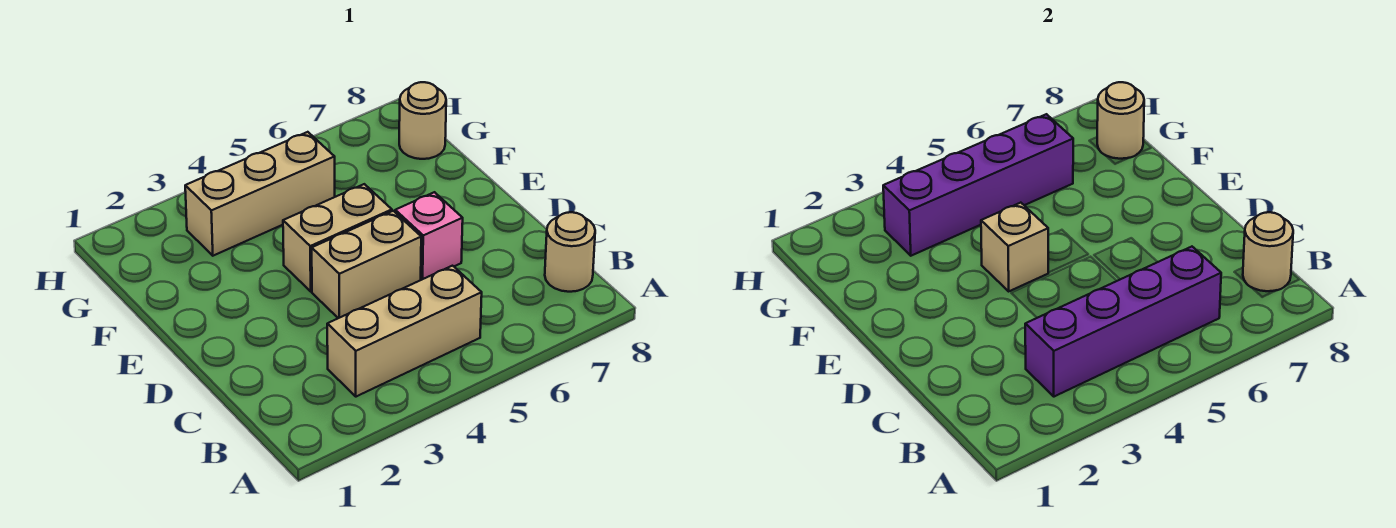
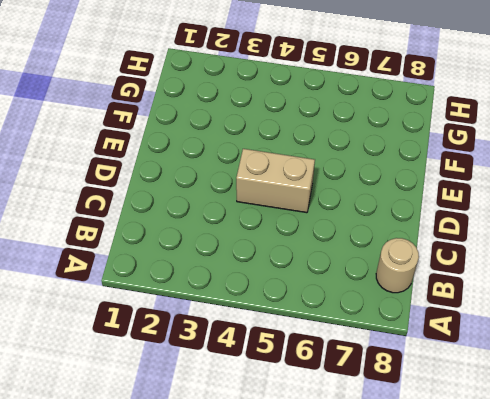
none -> tan brick B3:B5 level 1
none -> pink brick D6 level 1
none -> tan brick E4:E5 level 1

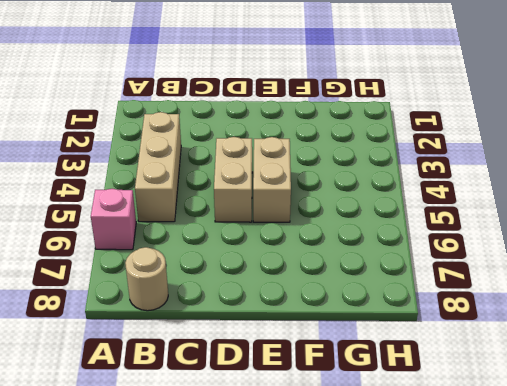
pink brick A6 level 1 -> pink brick D6 level 1
none -> tan brick G3:G5 level 1
none -> tan round brick G8 level 1
none -> purple brick B3:B6 level 2

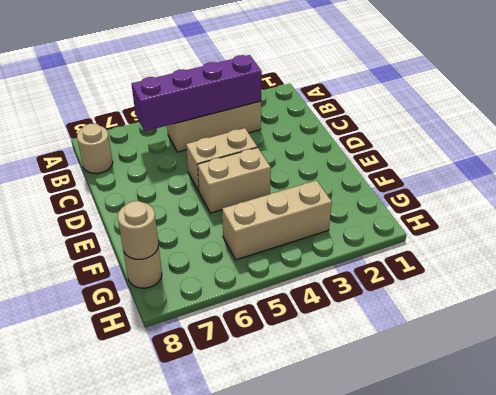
none -> pink brick D6 level 1
none -> tan round brick B8 level 2
none -> tan brick E4 level 2

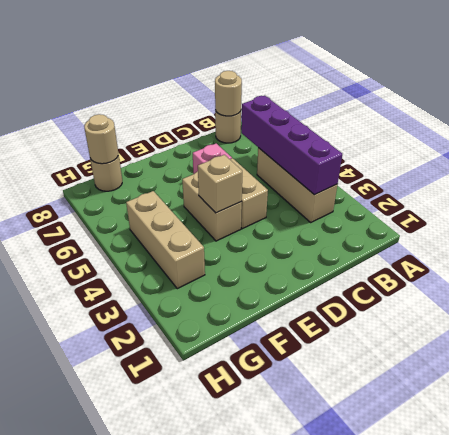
none -> purple brick G3:G6 level 2

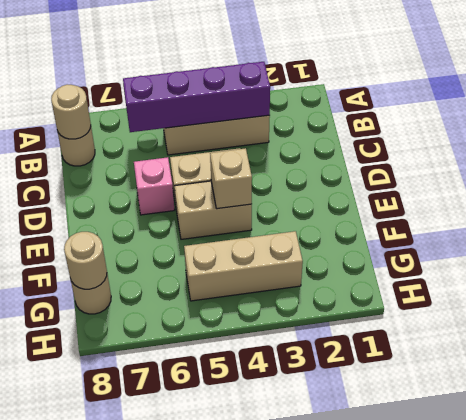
none -> purple brick G3:G6 level 2

